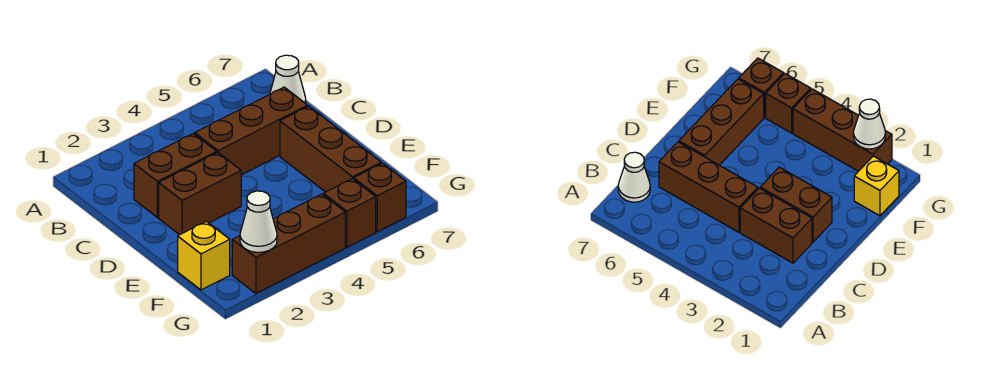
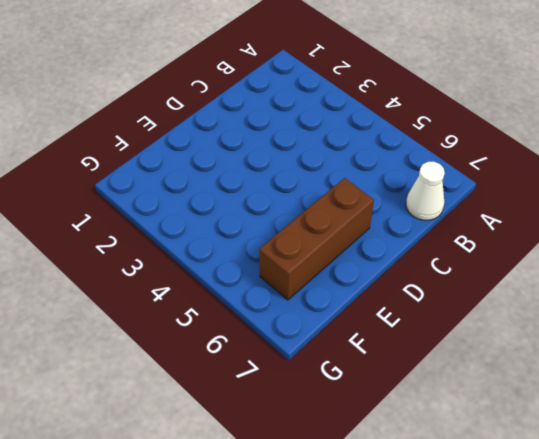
none -> brown brick C2:C3 level 1
none -> brown brick C4:C6 level 1

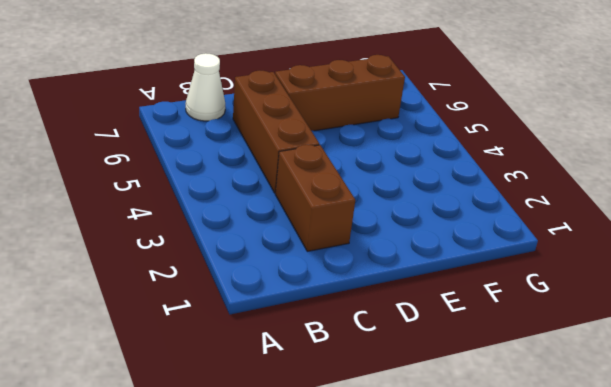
none -> brown brick D2:D3 level 1
none -> yellow brick F1 level 1

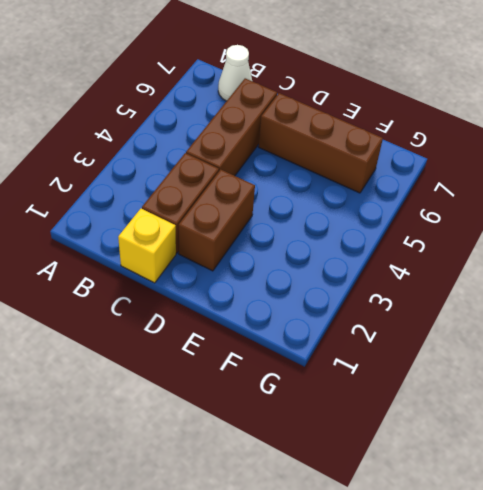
yellow brick C1 level 1 -> yellow brick F1 level 1
none -> brown brick G2:G4 level 1
none -> brown brick G5 level 1

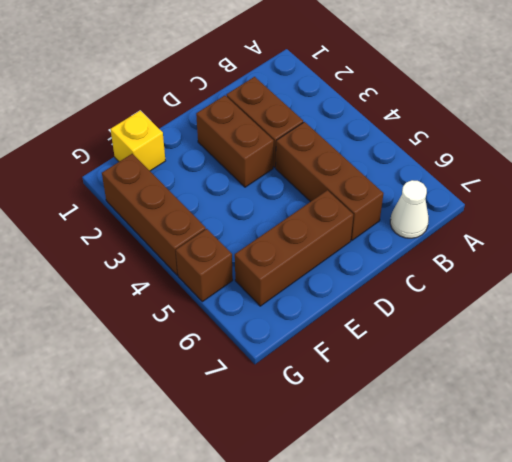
none -> brown brick G6 level 1
none -> white cone G2 level 2

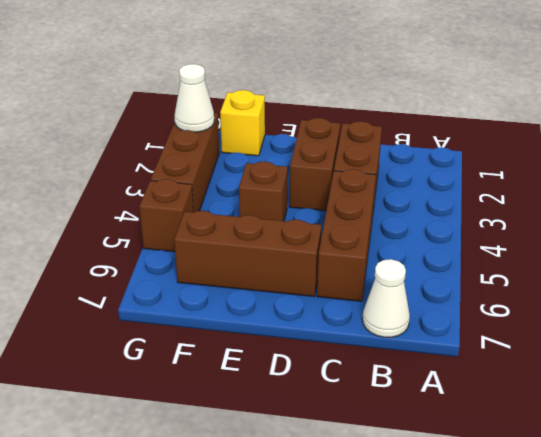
brown brick E4 level 1 -> brown brick G6 level 1

